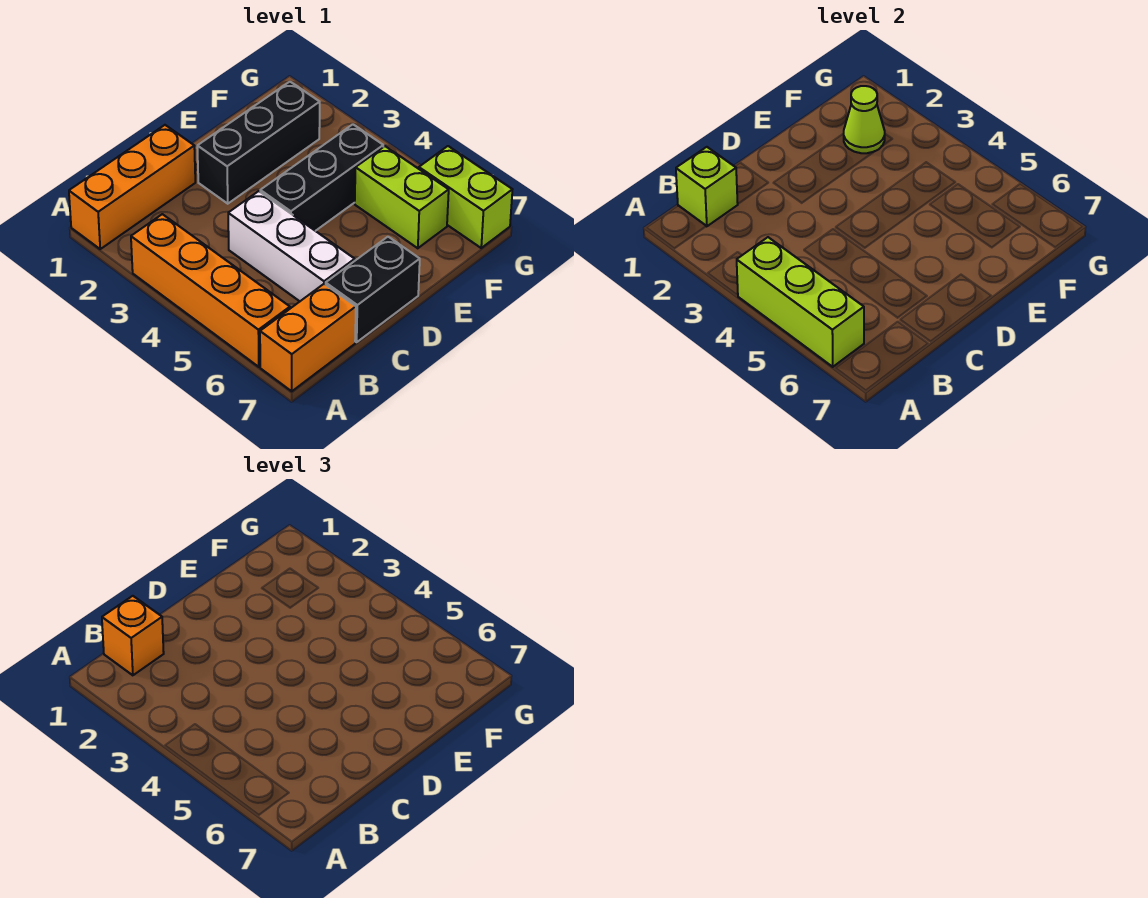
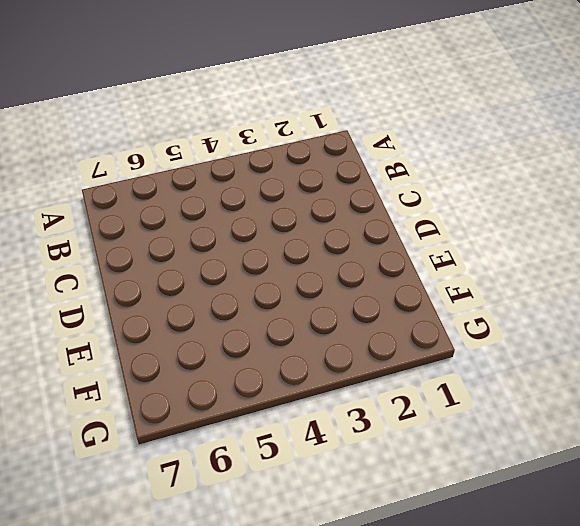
none -> orange brick A1:C1 level 1
none -> orange brick A3:A6 level 1
none -> orange brick A7:B7 level 1

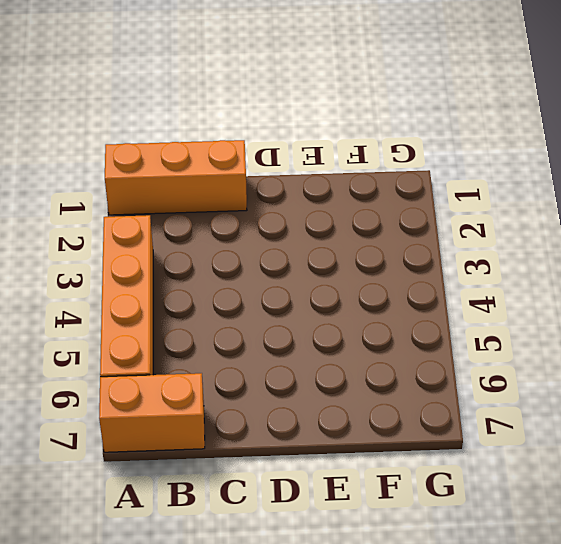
none -> white brick C4:C6 level 1
none -> black brick C7:D7 level 1
none -> black brick D2:F2 level 1

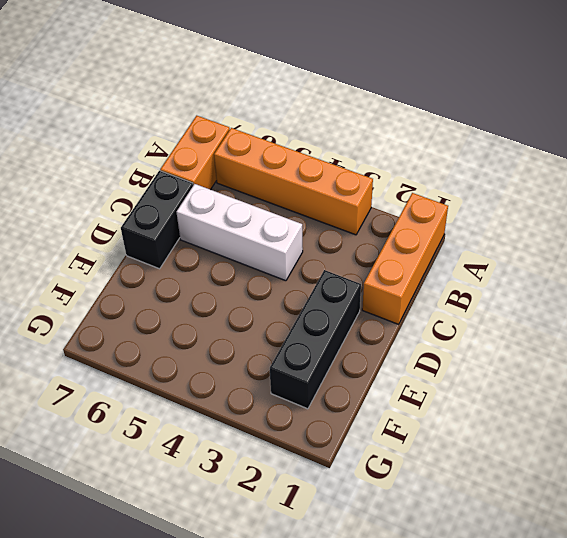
none -> black brick D4:F4 level 1
none -> lime brick F5:F6 level 1
none -> lime brick G6:G7 level 1

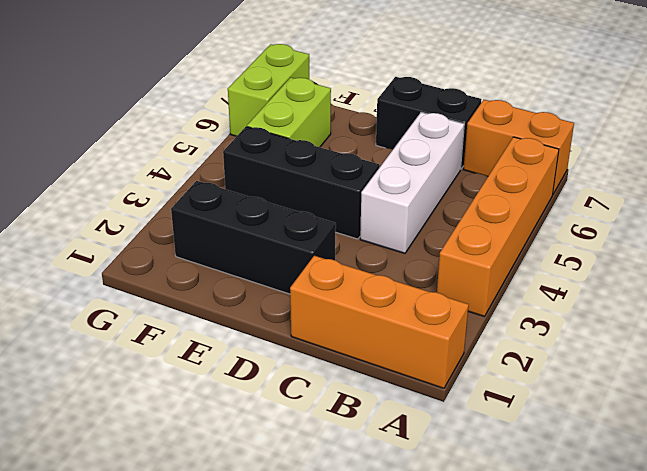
none -> lime brick A4:A6 level 2
none -> lime brick B1 level 2
none -> lime cone F2 level 2

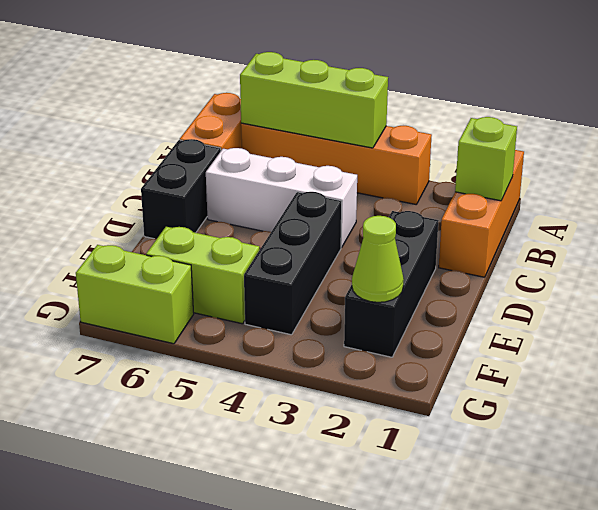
none -> orange brick B1 level 3

